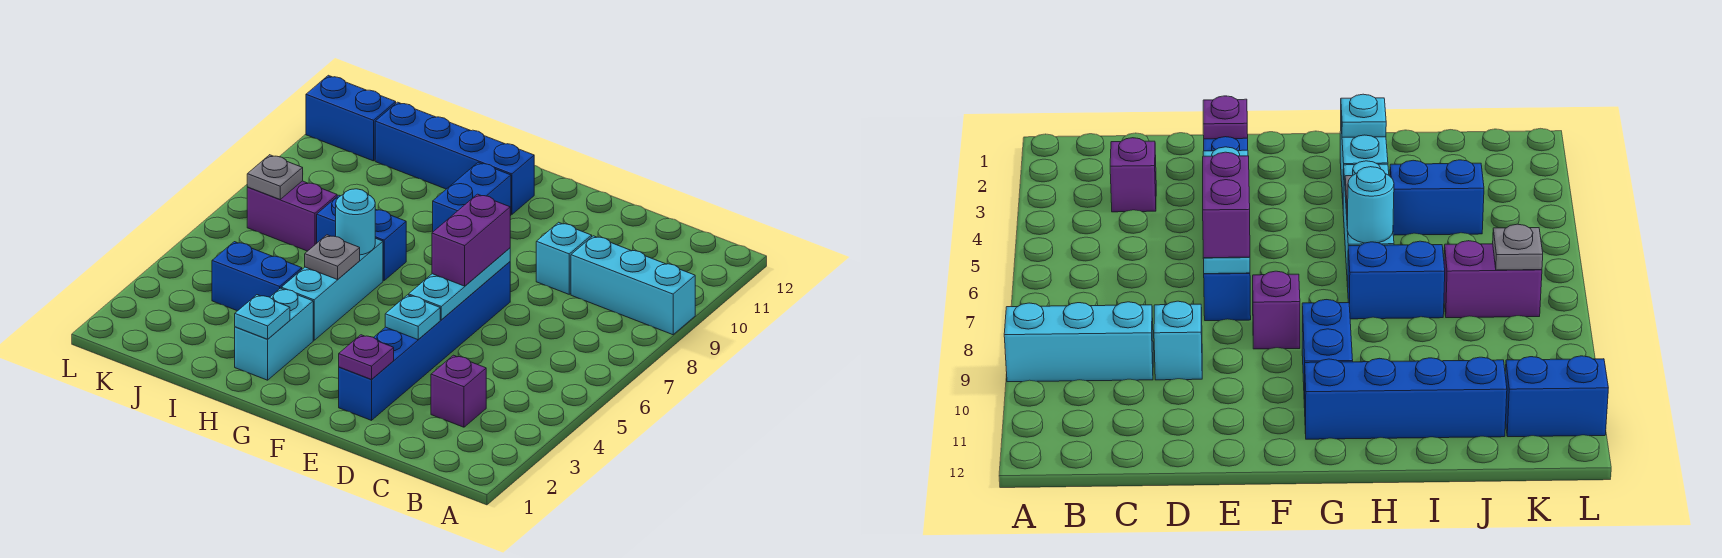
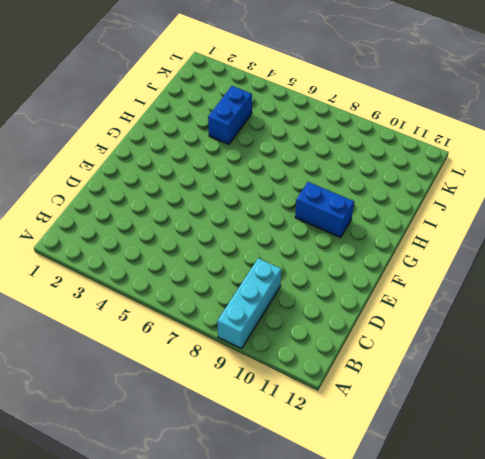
none -> purple brick C3 level 1
none -> cyan brick D9 level 1
none -> blue brick E2:E7 level 1

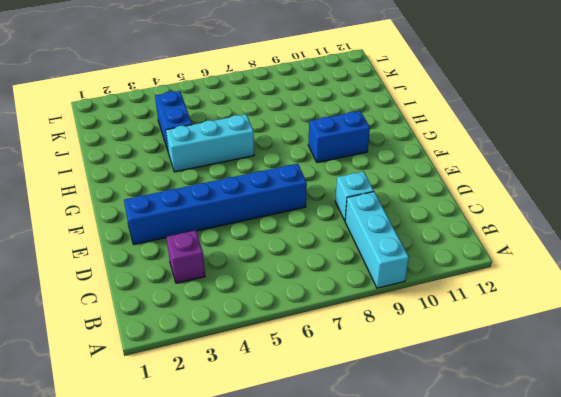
none -> purple brick F8 level 1
none -> blue brick G11:J11 level 1
none -> cyan brick H2:H3 level 1

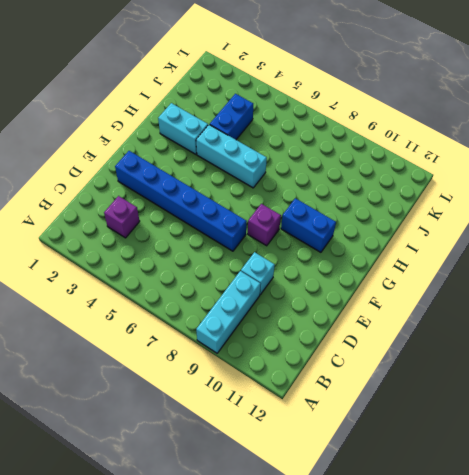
none -> blue brick G11:J11 level 1
none -> blue brick H7:I7 level 1
none -> purple brick J7:K7 level 1

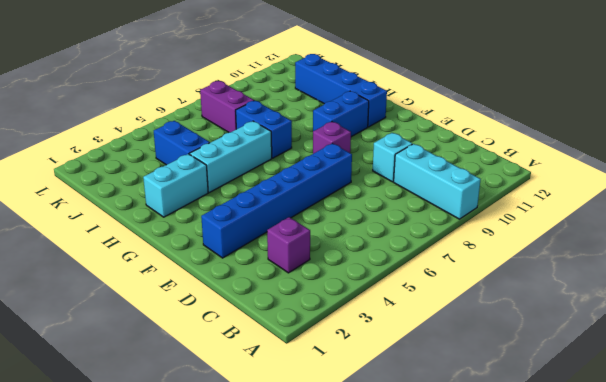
none -> blue brick K11:L11 level 1
none -> purple plate E2 level 2
none -> cyan plate E4 level 2

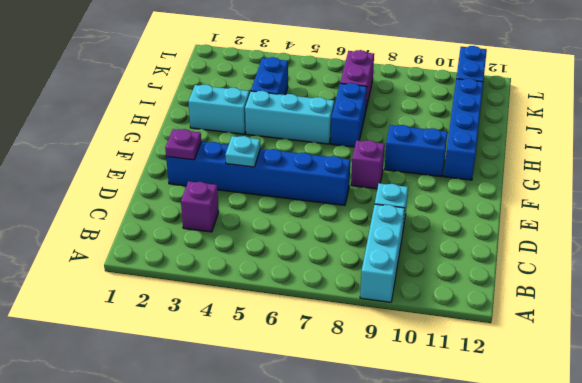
none -> cyan plate E5:E7 level 2
none -> cyan plate H2 level 2
none -> grey plate H5 level 2

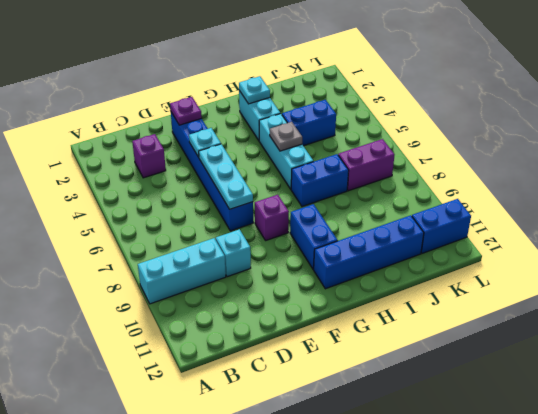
none -> cyan round brick H6 level 2
none -> grey plate K7 level 2
none -> purple brick E6:E7 level 3

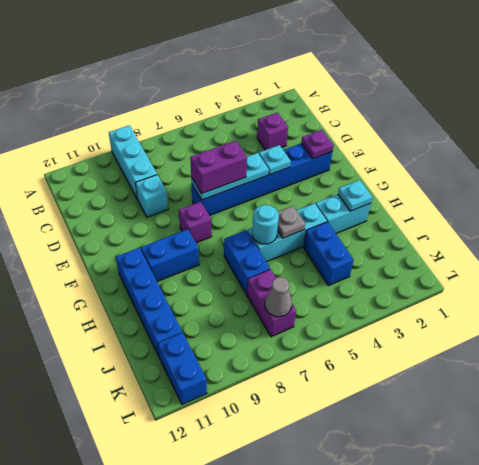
grey cone K7 level 2 -> grey plate K7 level 2

